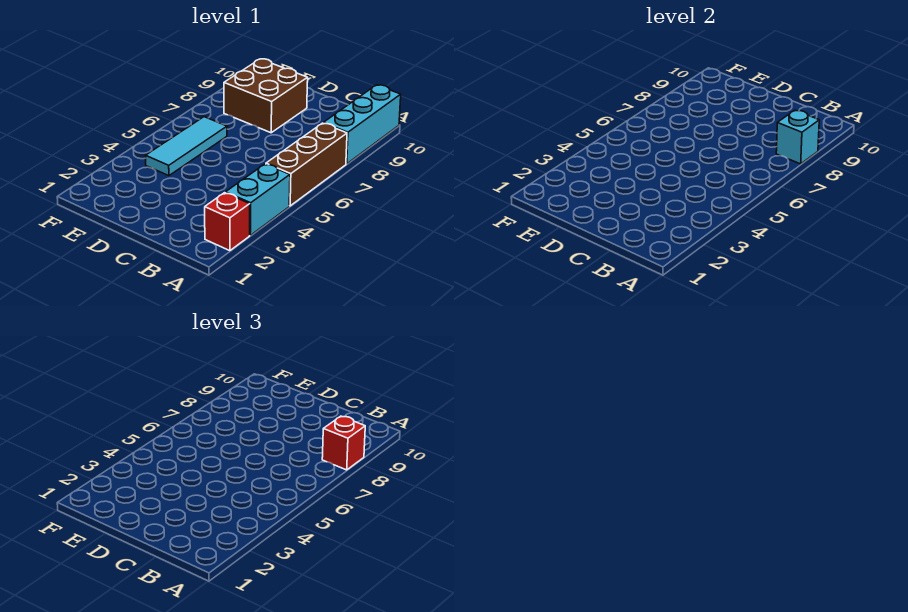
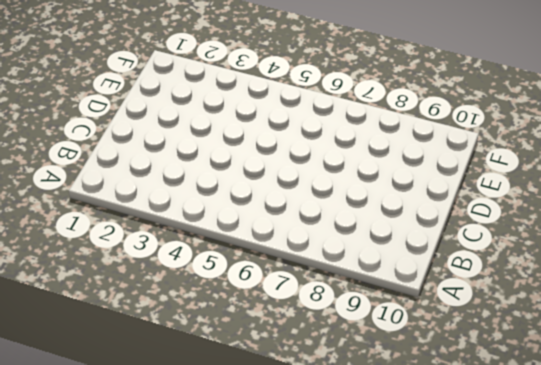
none -> red brick A2 level 1
none -> cyan brick A3:A4 level 1

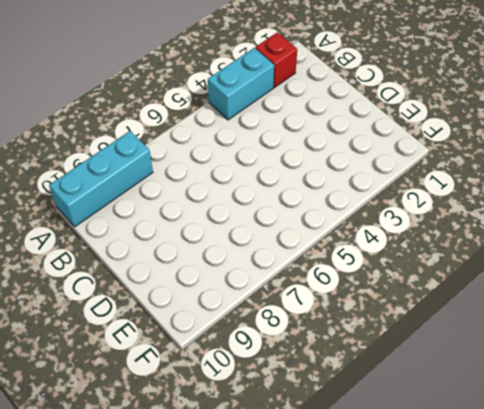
none -> brown brick A5:A7 level 1
none -> brown brick D8:E9 level 1

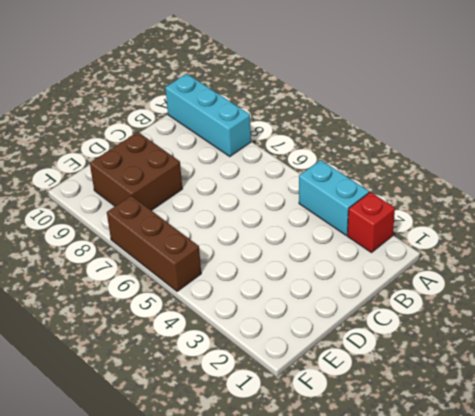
brown brick F5:F7 level 1 -> brown brick A5:A7 level 1
none -> cyan tile E4:E6 level 1
none -> cyan brick A8 level 2

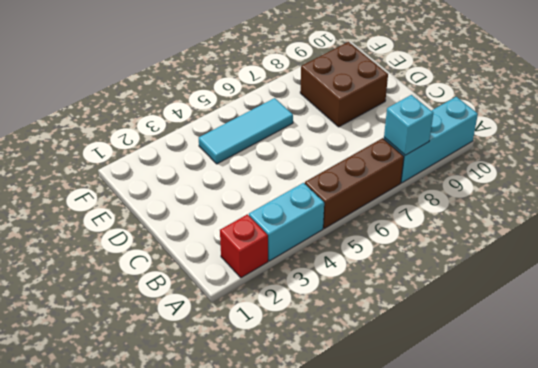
none -> red brick A8 level 3

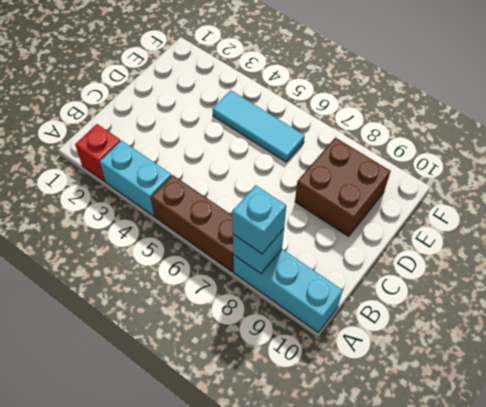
cyan brick A8 level 3 -> red brick A8 level 3

